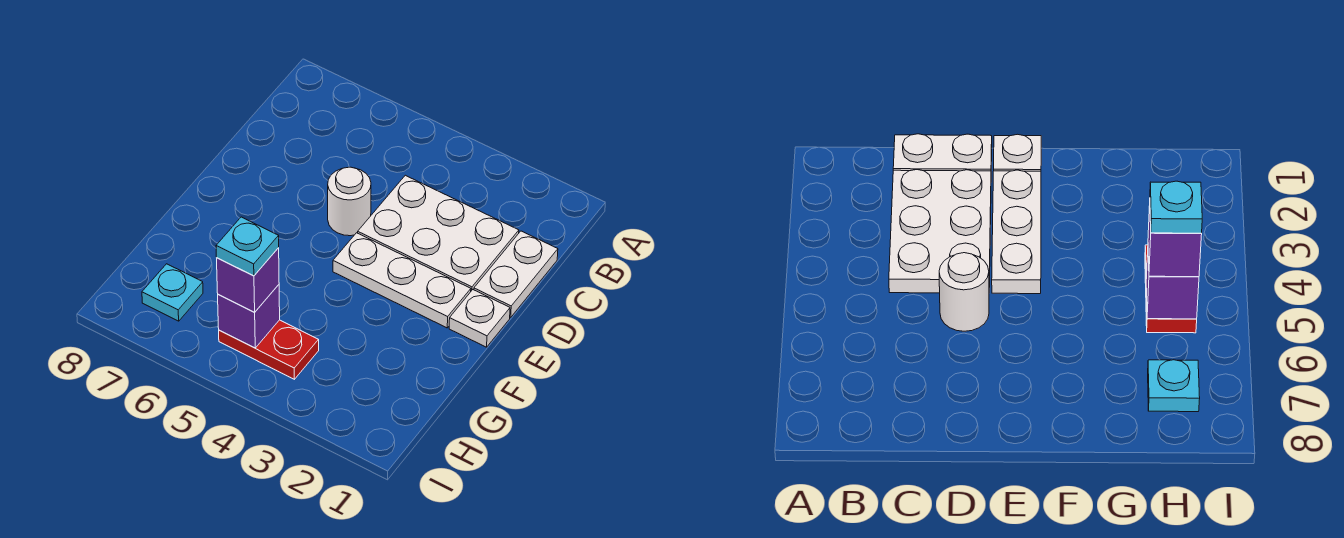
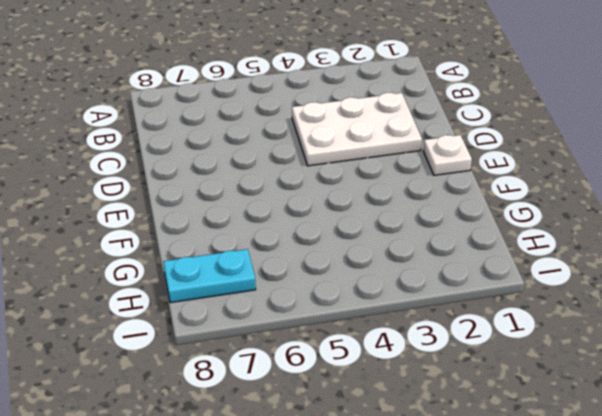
cyan plate H7:H8 level 1 -> cyan plate H7 level 1
none -> white plate C1:D1 level 1
none -> white round brick D5 level 1

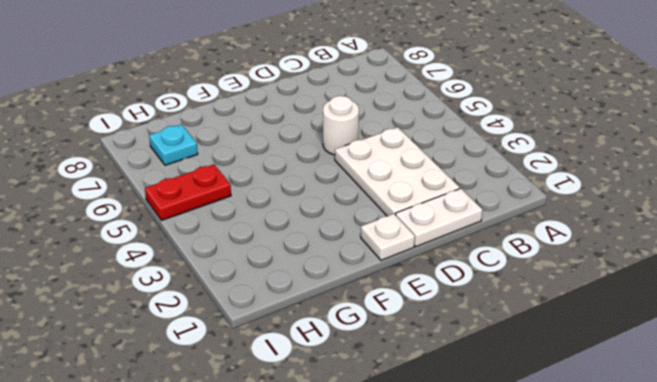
red plate H5:I5 level 1 -> red plate H4:H5 level 1
none -> white plate E2:E4 level 1
none -> purple brick H5 level 2

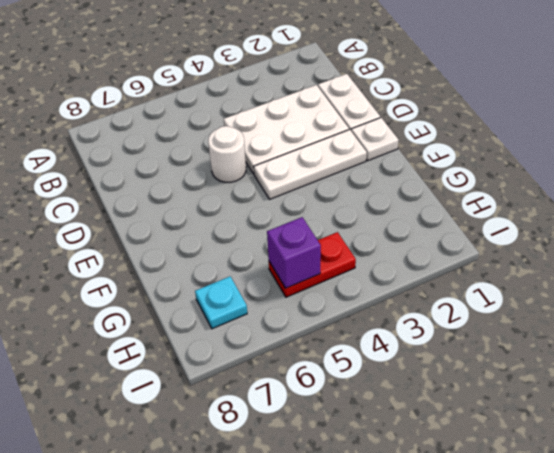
none -> purple brick H5 level 3
none -> cyan plate H5 level 4

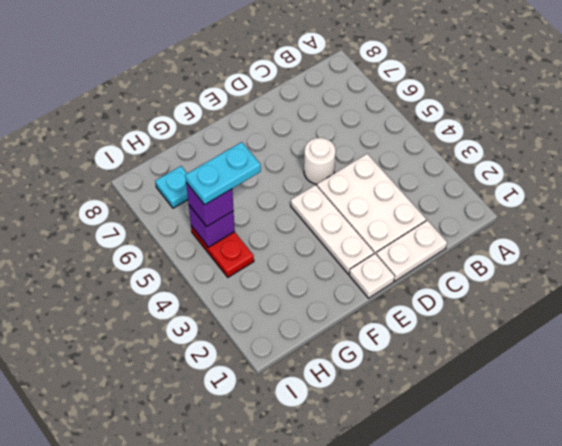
cyan plate G5:H5 level 4 -> cyan plate H5 level 4

